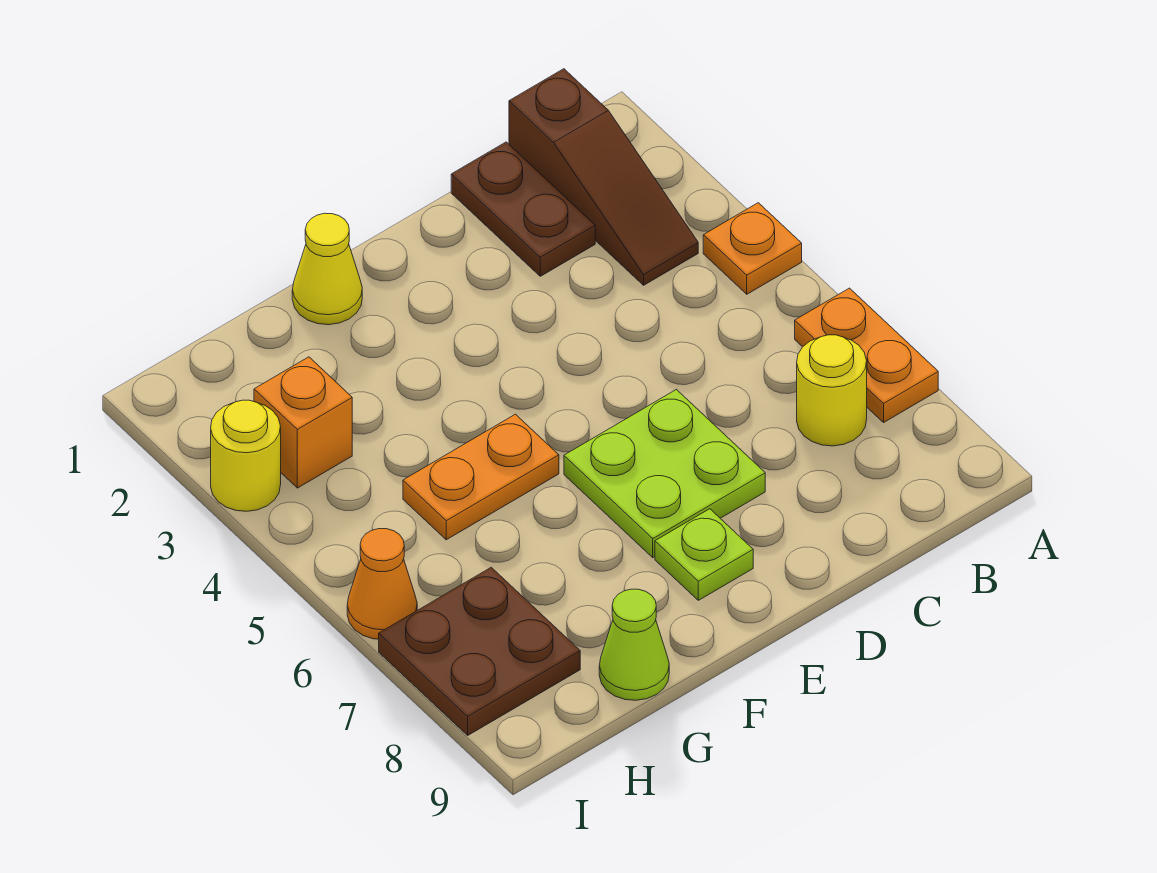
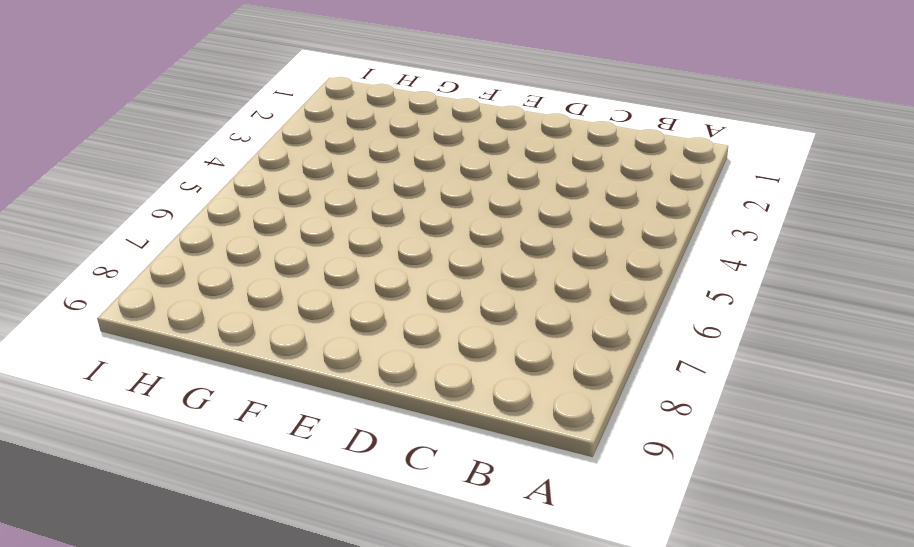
none -> orange plate A4 level 1
none -> orange plate A6:A7 level 1
none -> brown slope B1:B3 level 1 top 1

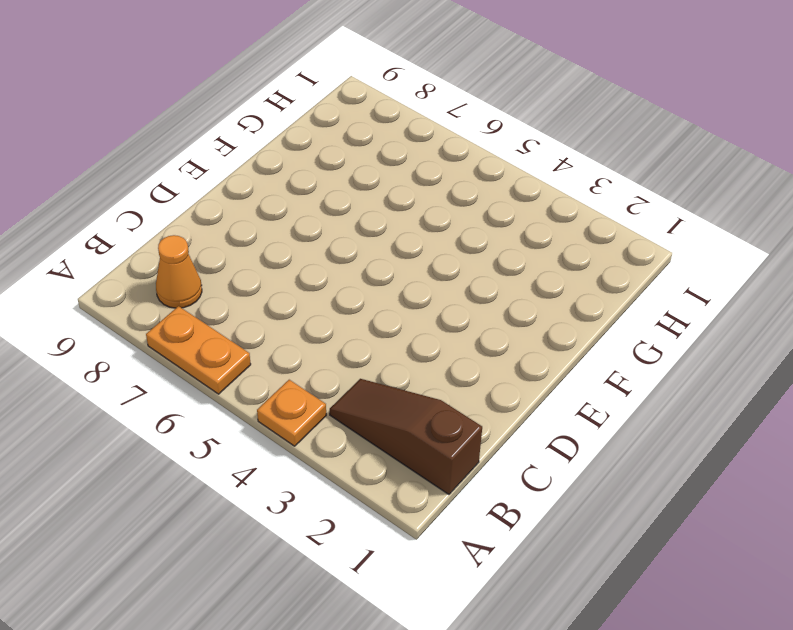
orange cone B8 level 1 -> orange cone I6 level 1
none -> yellow round brick B7 level 1
none -> brown plate C1:C2 level 1
none -> lime plate D6:E7 level 1

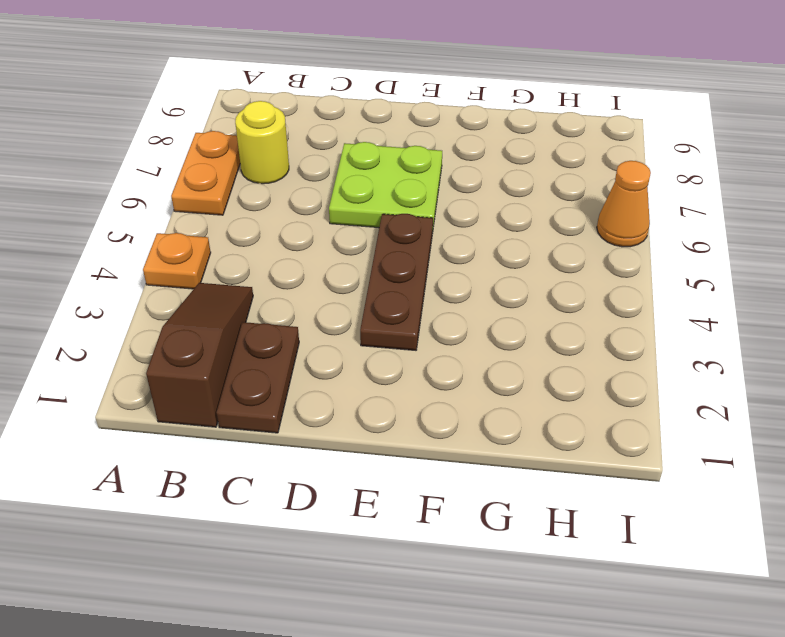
brown plate E3:E5 level 1 -> none
none -> lime plate E8 level 1
none -> yellow cone F1 level 1
none -> orange plate F5:G5 level 1

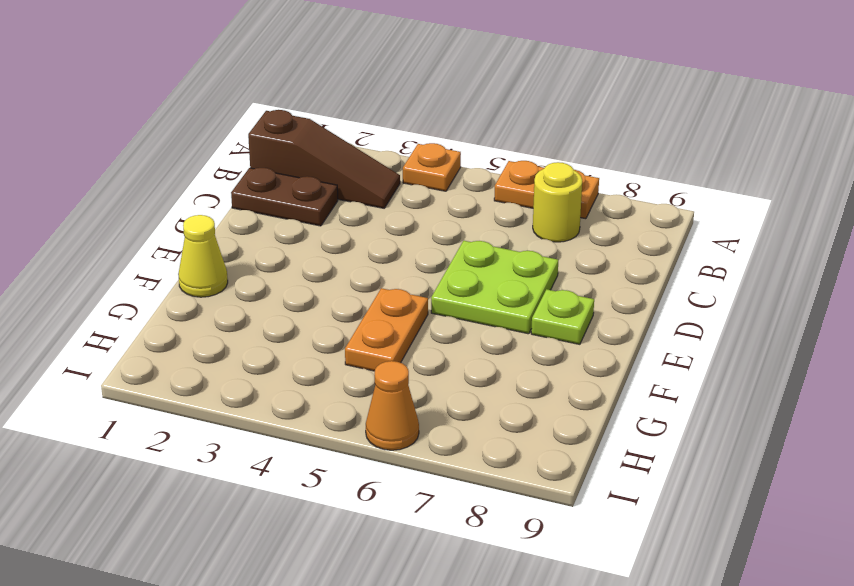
none -> lime cone G9 level 1
none -> orange brick H3 level 1
none -> brown plate H7:I8 level 1

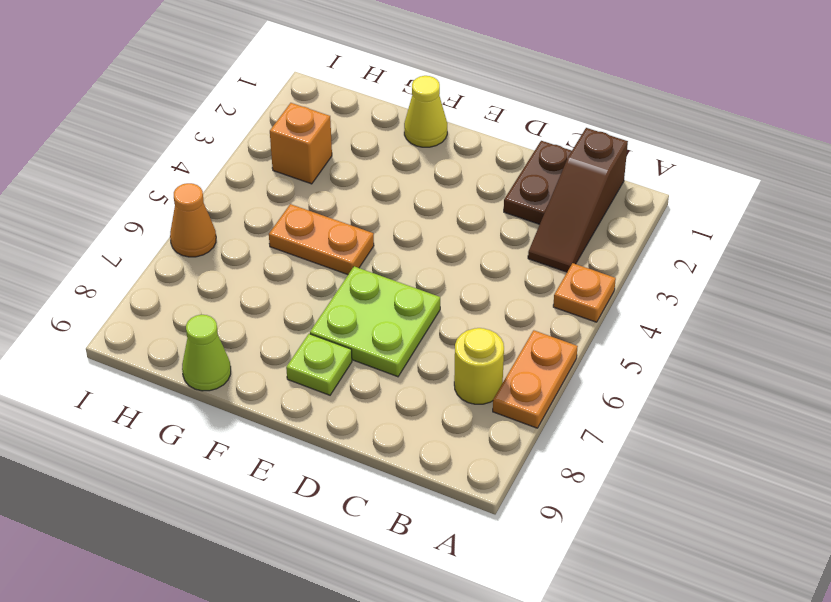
none -> brown plate H7:I8 level 1
none -> yellow round brick I3 level 1

